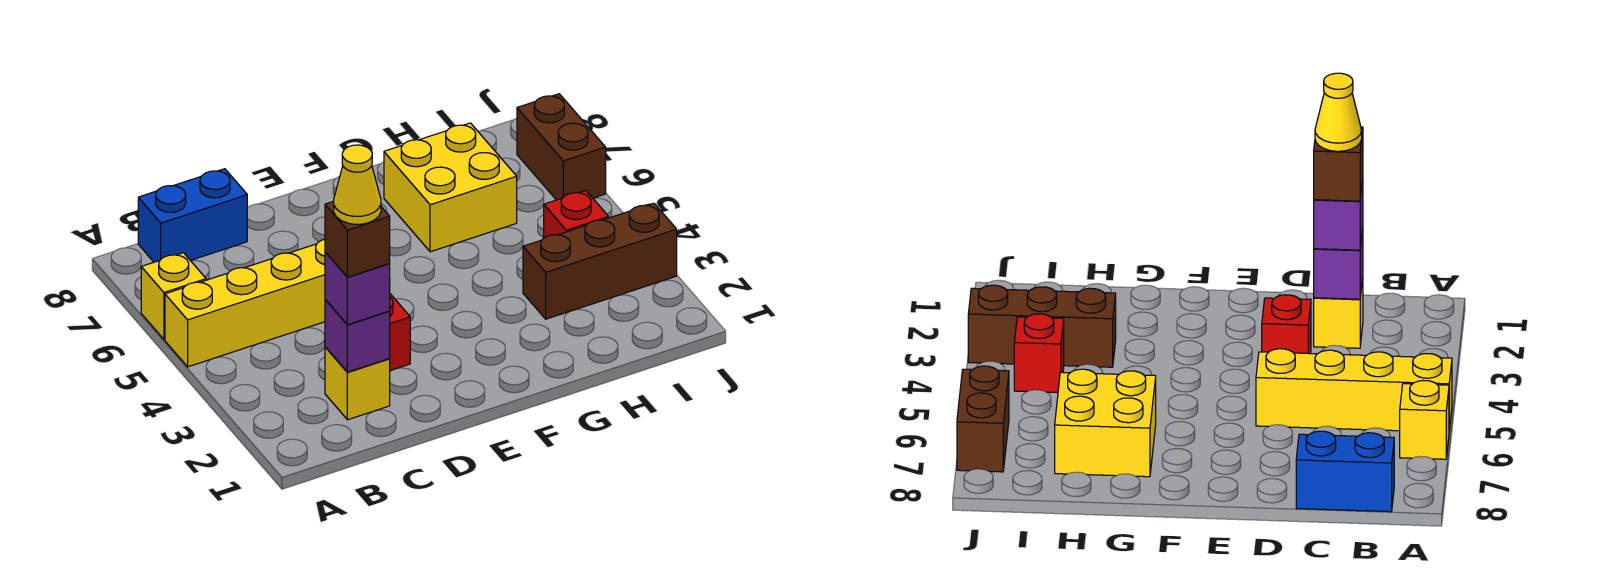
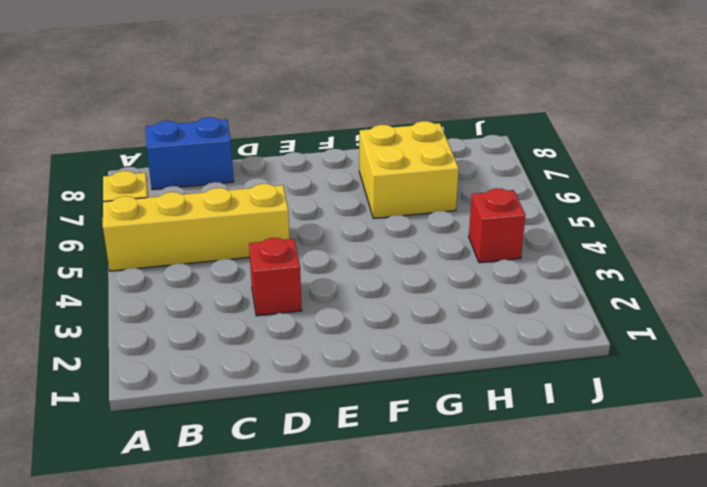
none -> yellow brick C2 level 1
none -> brown brick H3:J3 level 1
none -> brown brick J6:J7 level 1

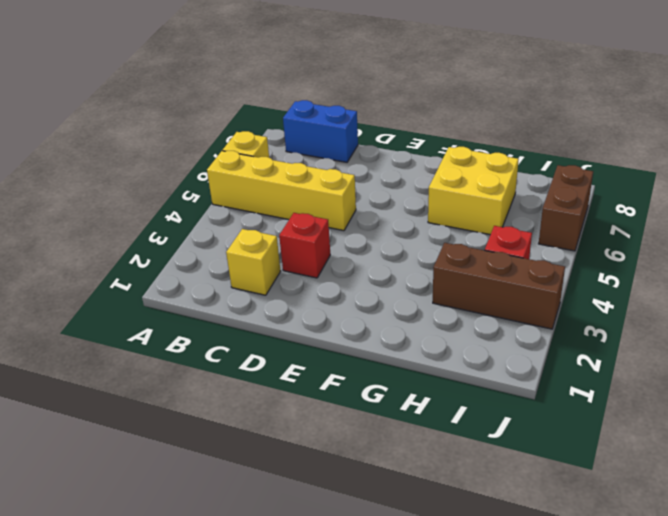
none -> purple brick C2 level 2
none -> purple brick C2 level 3
none -> brown brick C2 level 4

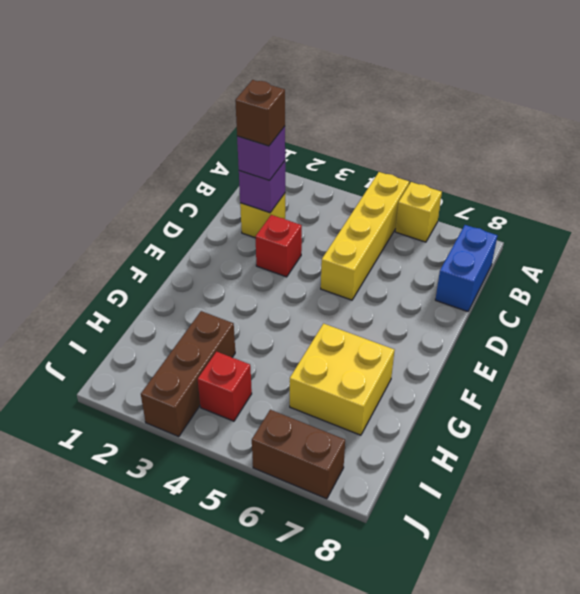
none -> yellow cone C2 level 5

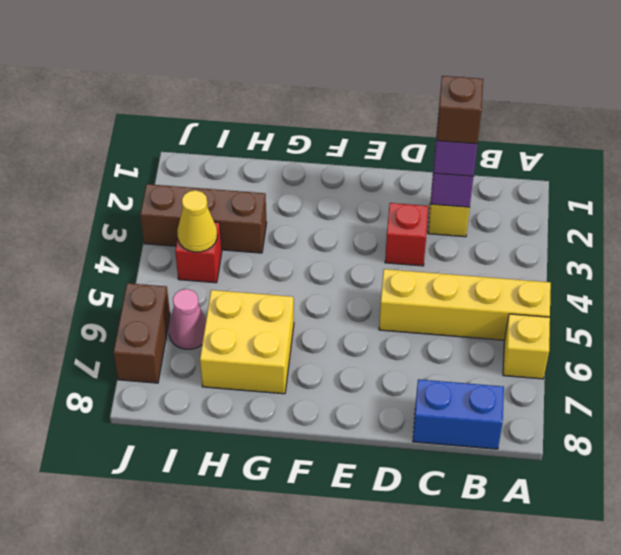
yellow cone I4 level 2 -> yellow cone C2 level 5
pink cone I6 level 1 -> none

